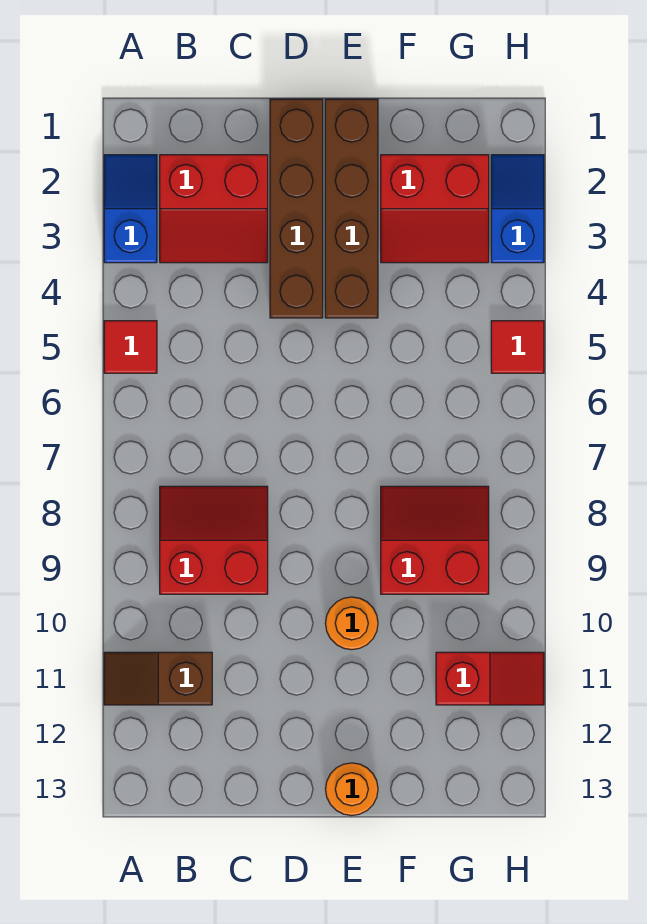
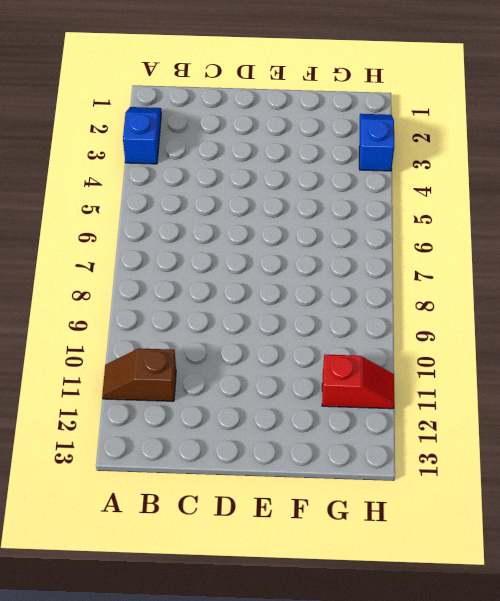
none -> red tile A5 level 1
none -> red slope B2:C3 level 1 top 2
none -> red slope B8:C9 level 1 top 9

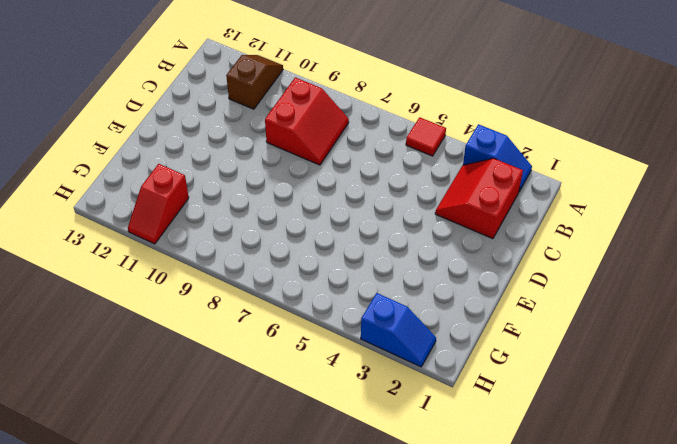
none -> brown brick D1:D4 level 1
none -> brown brick E1:E4 level 1
none -> orange round brick E10 level 1

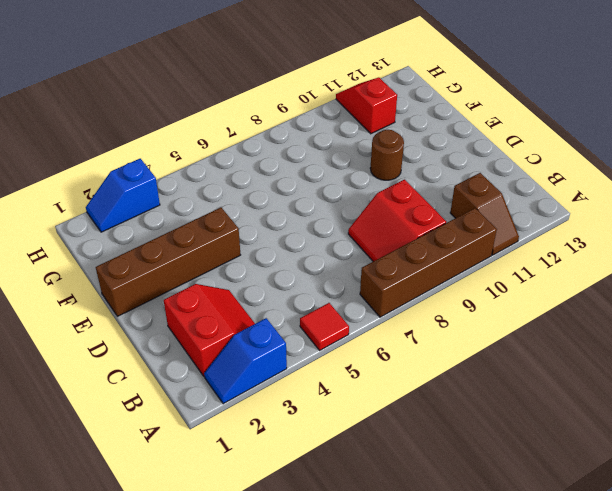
brown brick A7:A10 level 1 -> brown brick D1:D4 level 1
brown round brick E10 level 1 -> orange round brick E10 level 1
none -> orange round brick E13 level 1
none -> red slope F2:G3 level 1 top 2
none -> red slope F8:G9 level 1 top 9

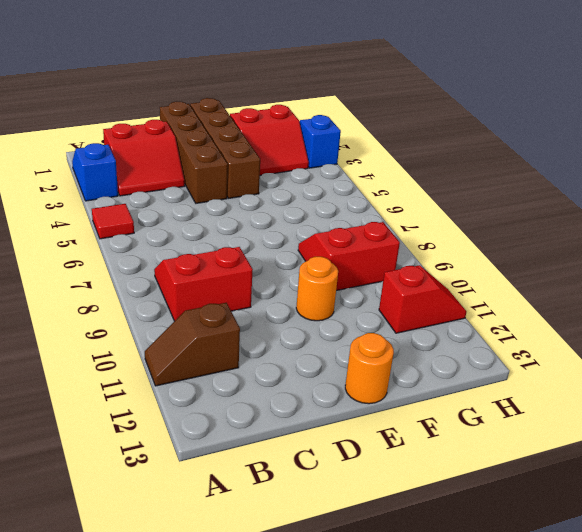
none -> red tile H5 level 1

